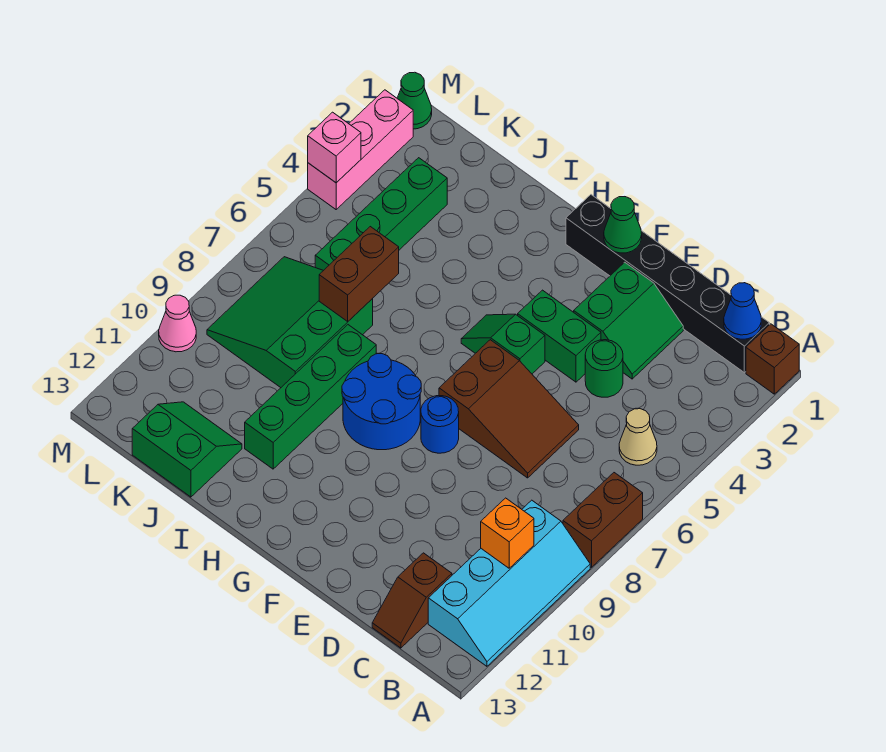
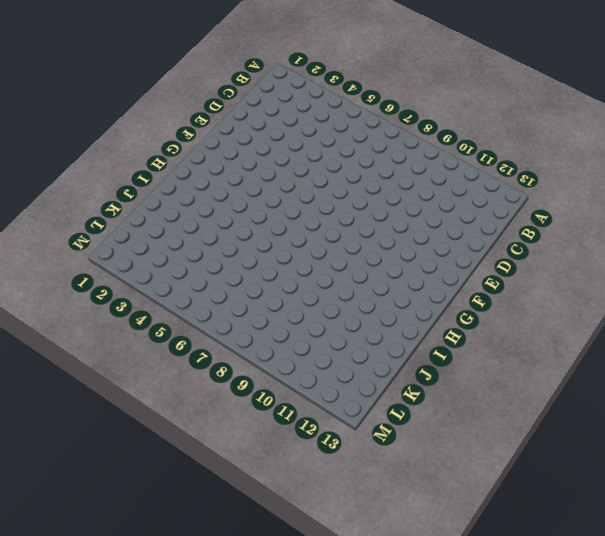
none -> brown brick A1 level 1
none -> brown brick A7:A8 level 1
none -> cyan slope A9:B12 level 1 top B

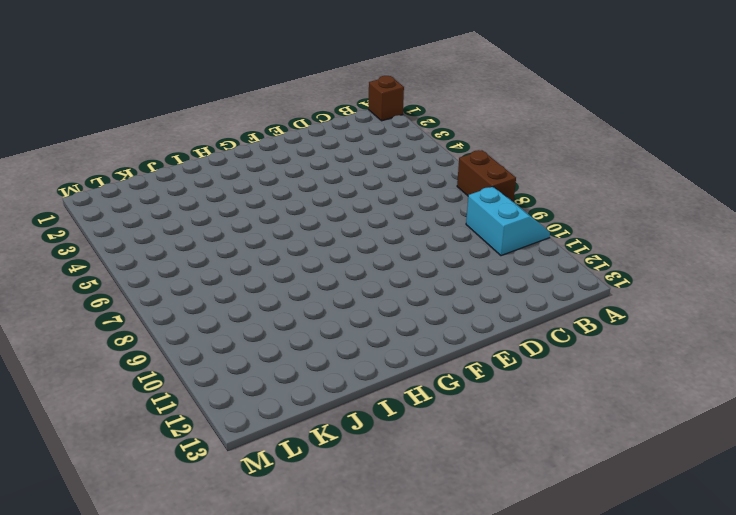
cyan slope A9:B10 level 1 top B -> cyan slope A9:B12 level 1 top B
none -> black brick B1:G1 level 1
none -> tan cone B5 level 1
none -> brown slope C12:C13 level 1 top 12

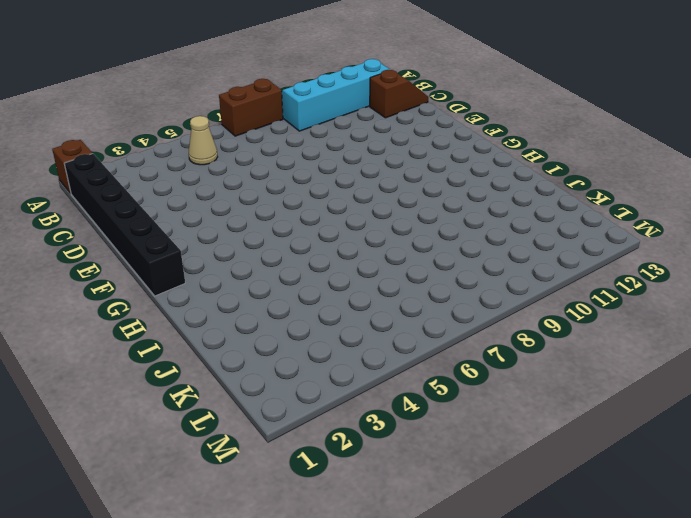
none -> green slope D2:E3 level 1 top E
none -> green round brick D4 level 1
none -> brown slope D6:F7 level 1 top F

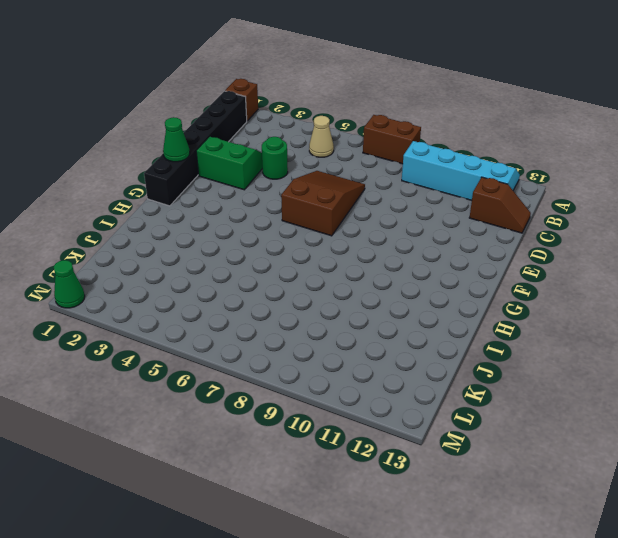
none -> green brick E4:F4 level 1
none -> green slope F5:G5 level 1 top F
none -> blue round brick F8 level 1

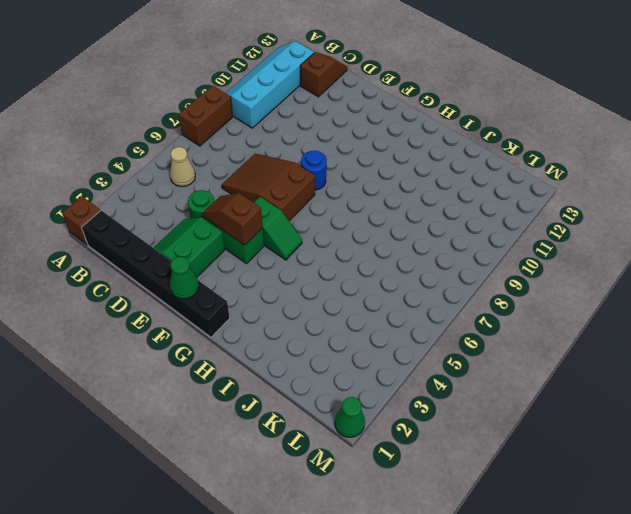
brown slope E4:F4 level 2 top F -> none
none -> blue round brick G8:H9 level 1
none -> green brick I8:I11 level 1
none -> green slope J7:L9 level 1 top J

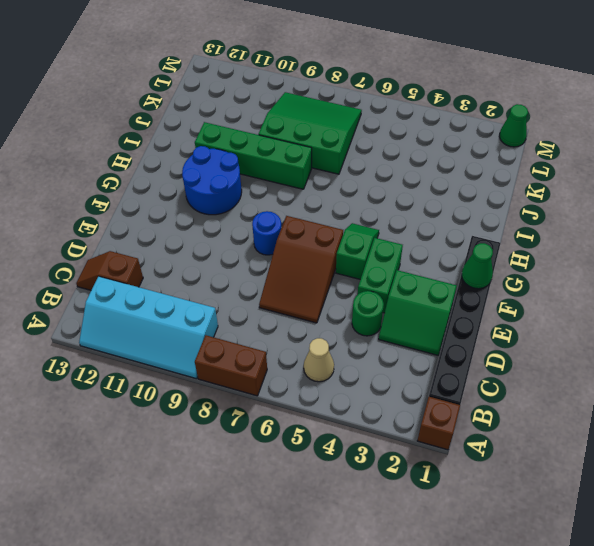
blue round brick G10:H11 level 1 -> blue round brick G8:H9 level 1
none -> green slope J12:K13 level 1 top 13
none -> green brick K3:K6 level 1
none -> pink brick M2:M4 level 1

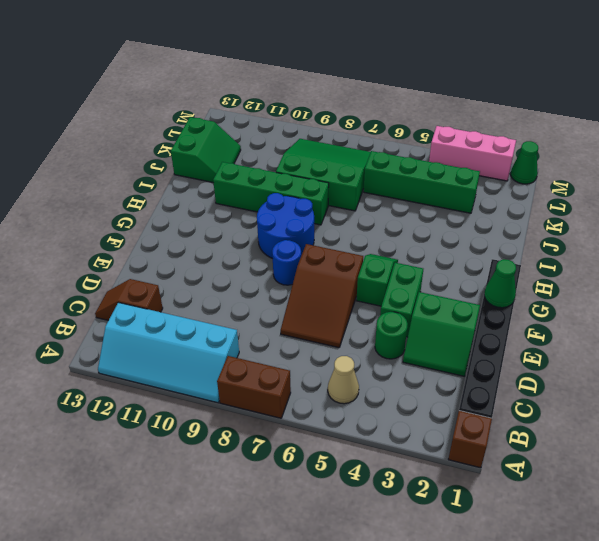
none -> pink cone M10 level 1
none -> blue cone B1 level 2
none -> orange brick B10 level 2

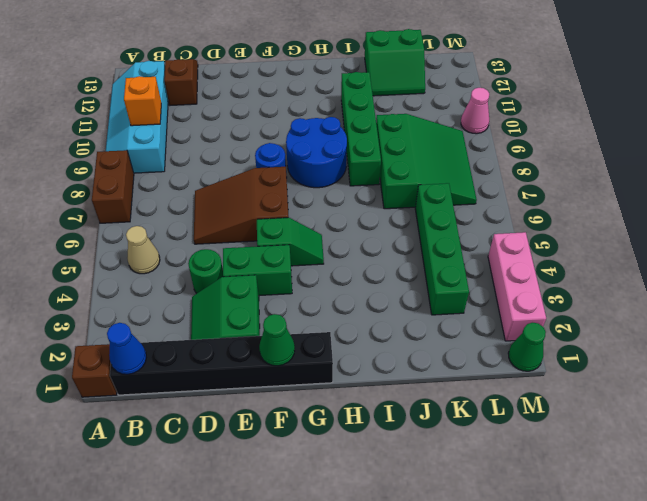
none -> brown brick J6:J7 level 2
none -> pink brick M4 level 2

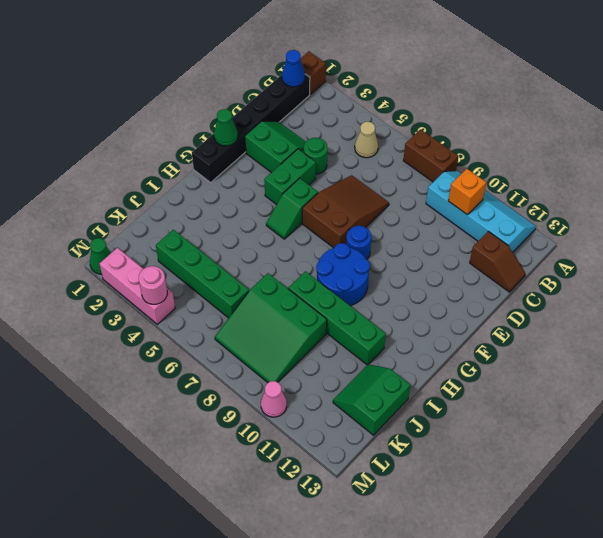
pink round brick M4 level 2 -> pink brick M4 level 2
none -> brown brick J6:J7 level 2

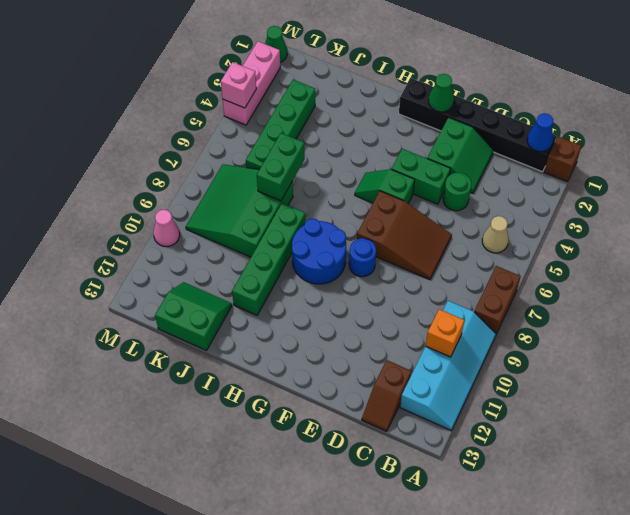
green brick J6:J7 level 2 -> brown brick J6:J7 level 2

